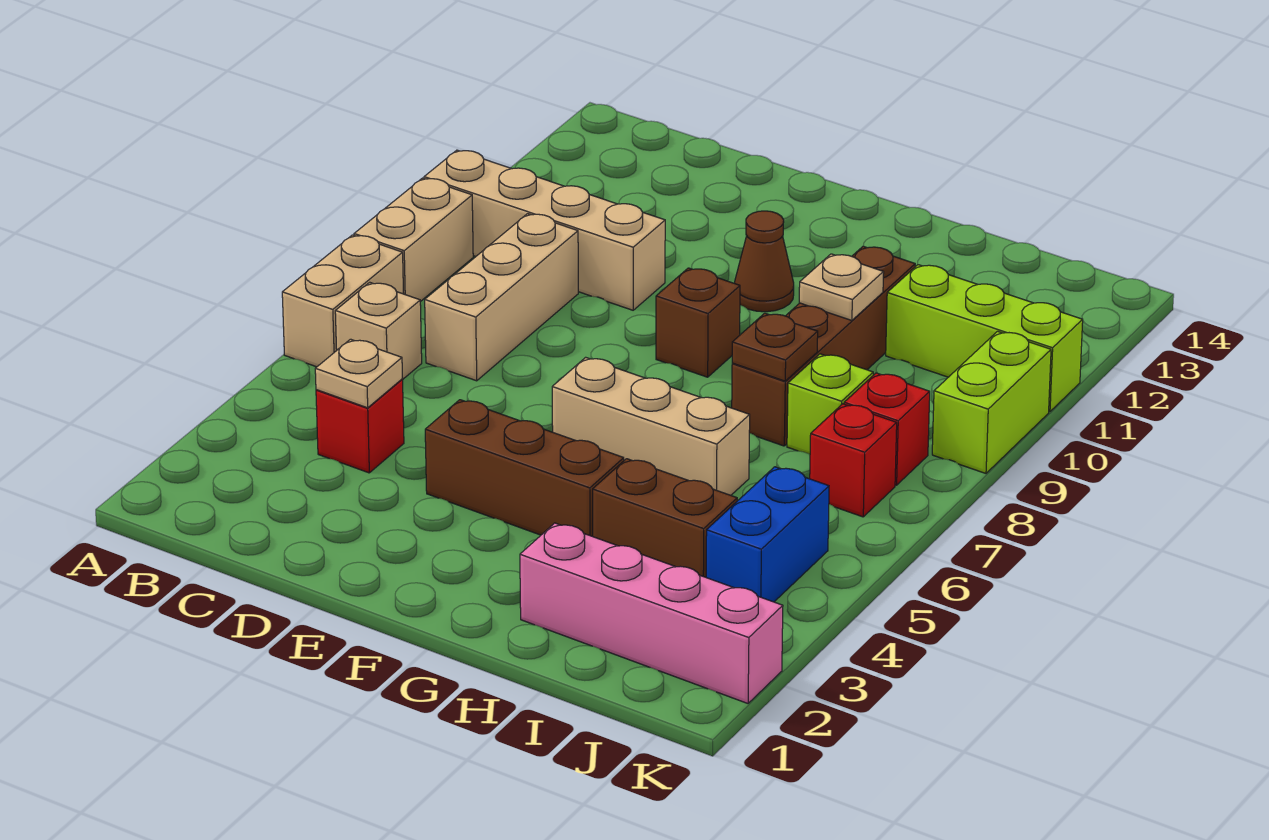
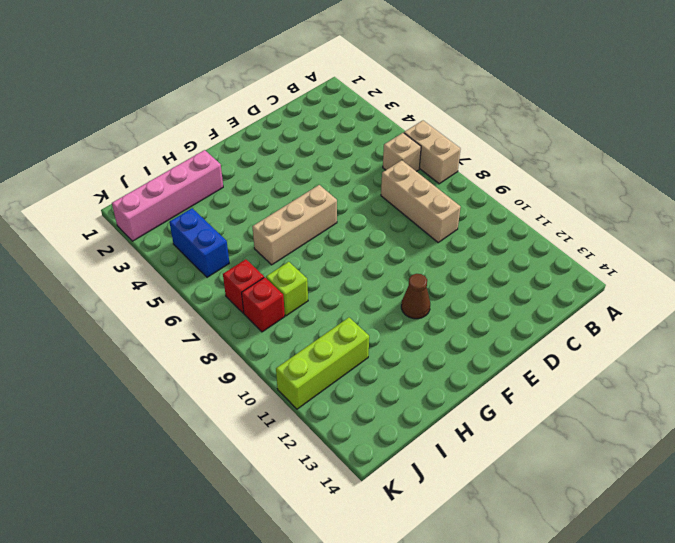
none -> tan brick A8:A9 level 1
none -> tan brick A10:D10 level 1
none -> red brick C4 level 1

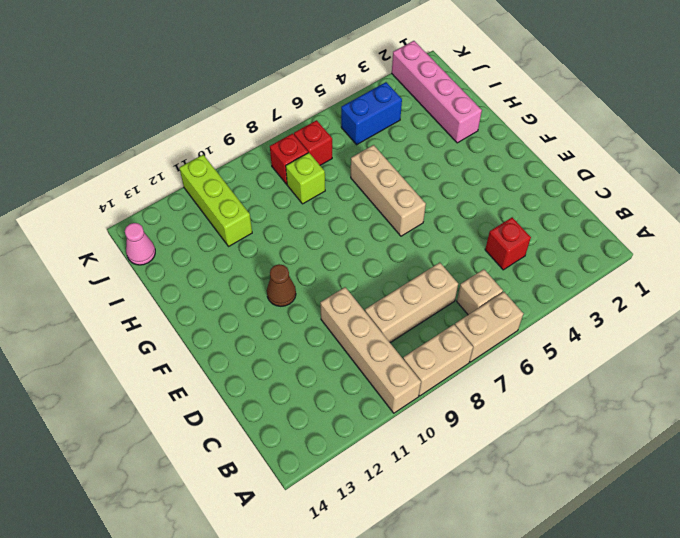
pink cone J14 level 1 -> none
none -> brown brick E4:G4 level 1
none -> brown brick F9 level 1
none -> brown brick H4:I4 level 1

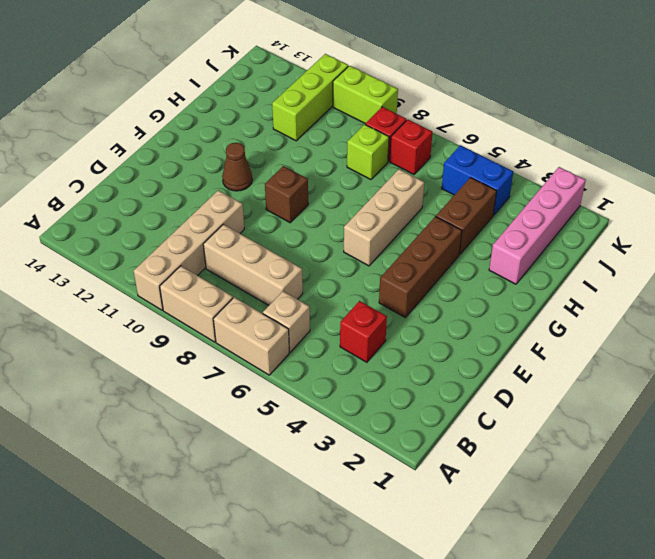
none -> brown brick H8:H11 level 1
none -> tan plate C4 level 2
none -> brown plate H8 level 2

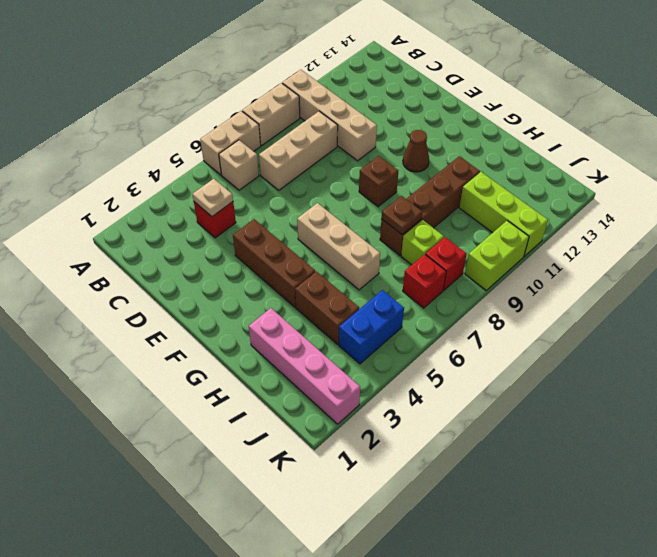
none -> tan plate H10 level 2

